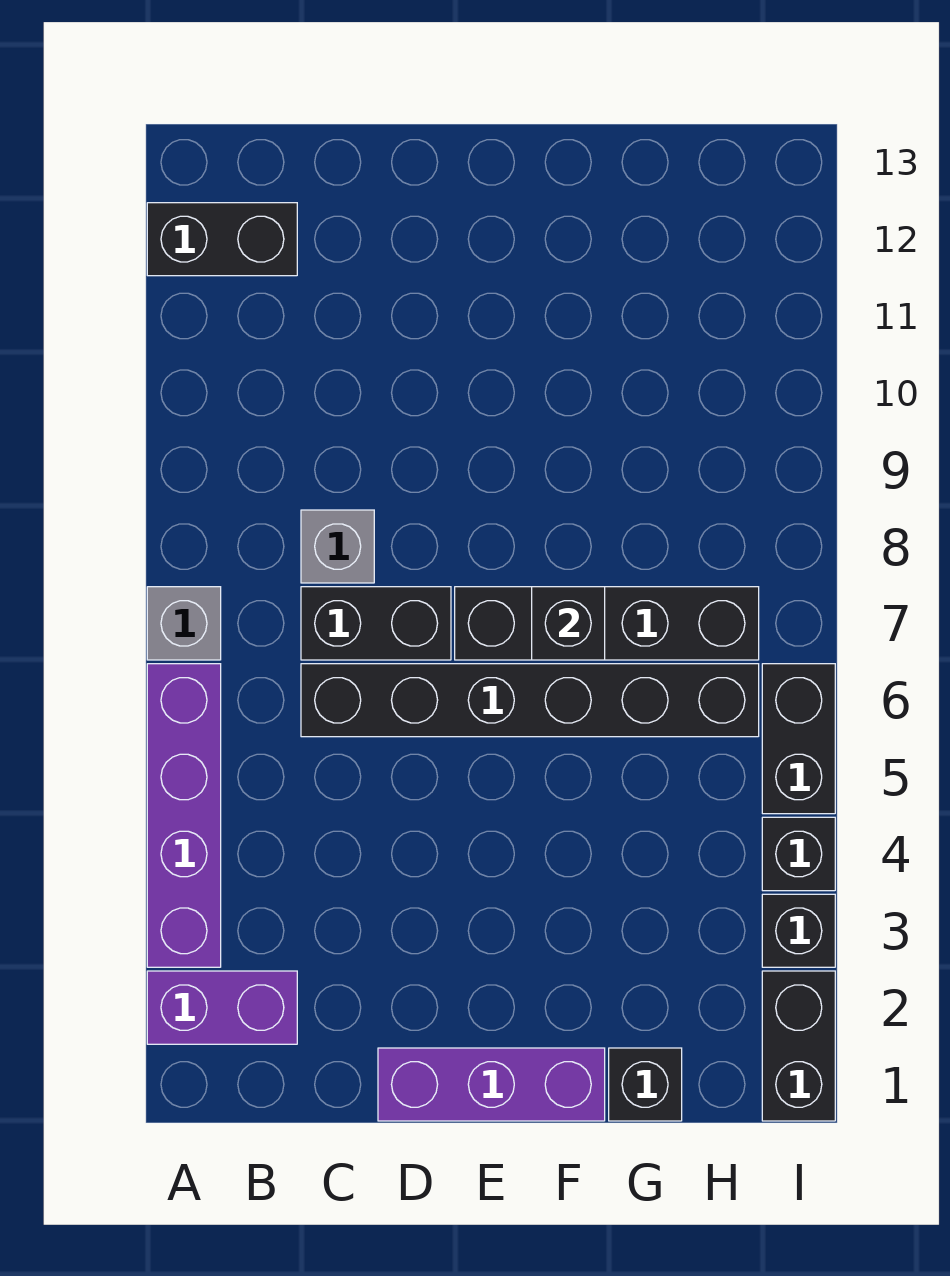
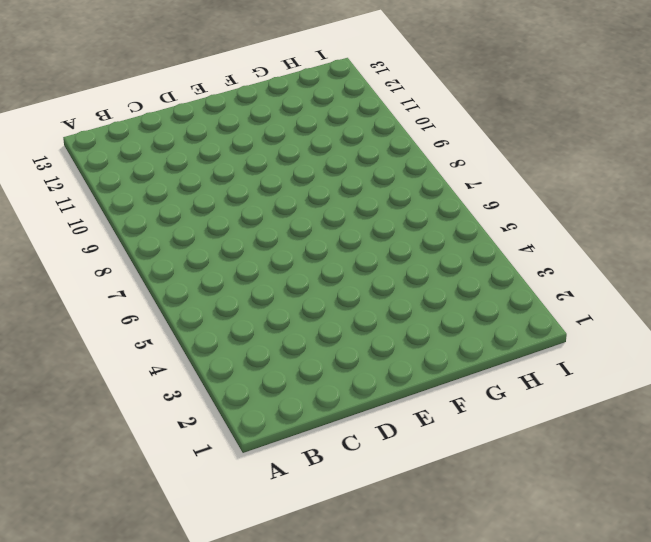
none -> purple brick A2:B2 level 1
none -> purple brick A3:A6 level 1
none -> grey brick A7 level 1

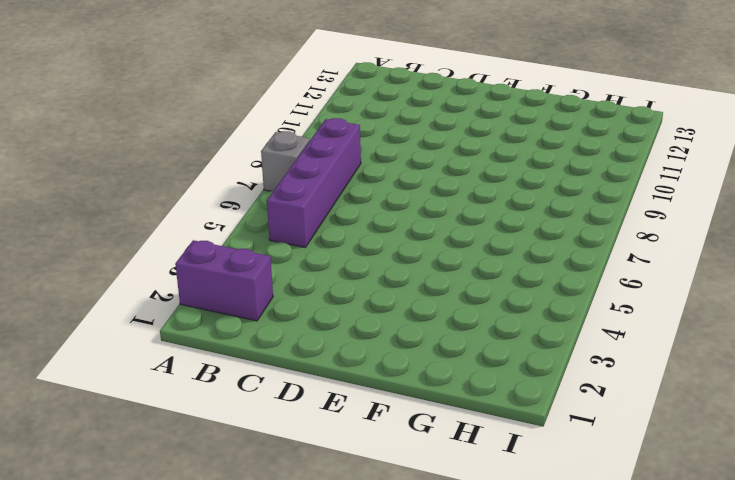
purple brick B5:B8 level 1 -> purple brick A3:A6 level 1
none -> black brick A12:B12 level 1
none -> black brick C6:H6 level 1
none -> black brick C7:D7 level 1

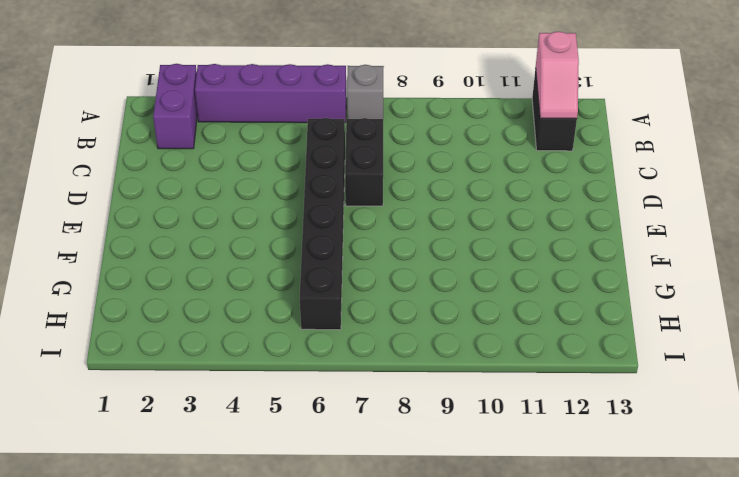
pink slope A12:B12 level 2 top A -> none
none -> grey brick C8 level 1
none -> purple brick D1:F1 level 1
none -> black brick E7:H7 level 1

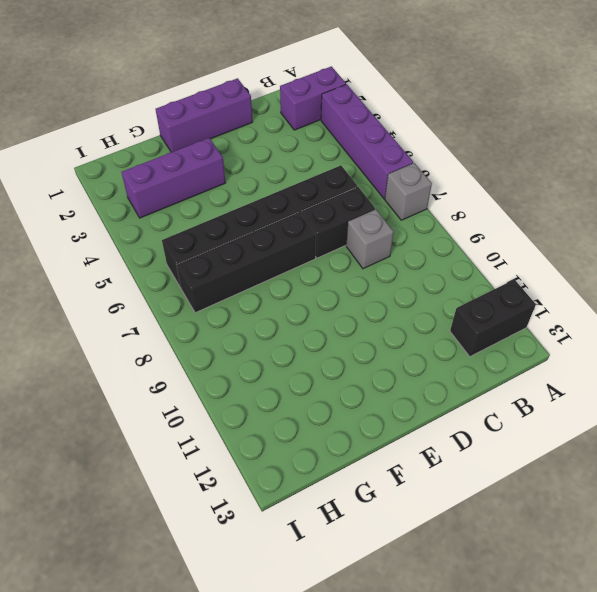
purple brick F3:H3 level 1 -> none
none -> black brick G1 level 1
none -> black brick I1:I2 level 1
none -> black brick I3 level 1

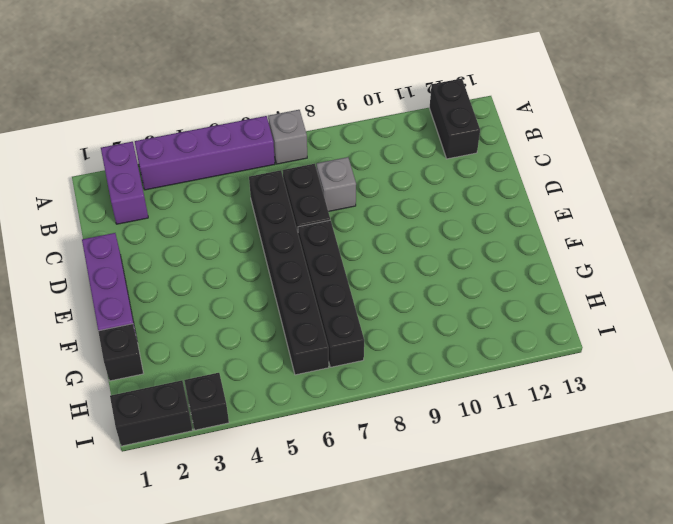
none -> black brick I4 level 1
none -> black brick I5:I6 level 1
none -> black brick F7 level 2

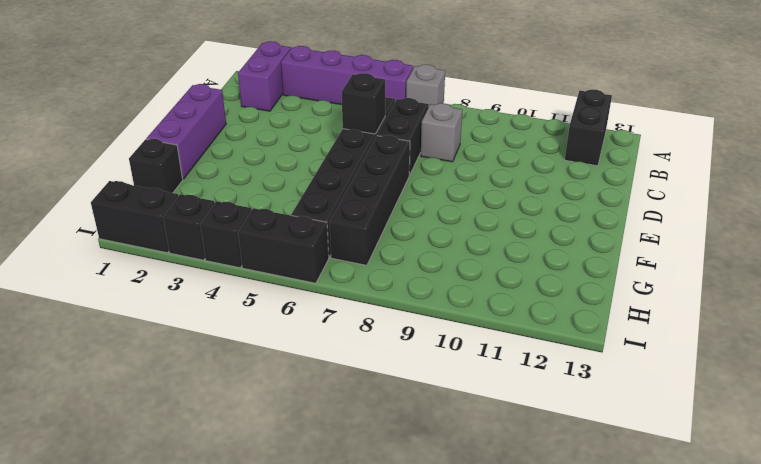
black brick D6 level 2 -> black brick F7 level 2

